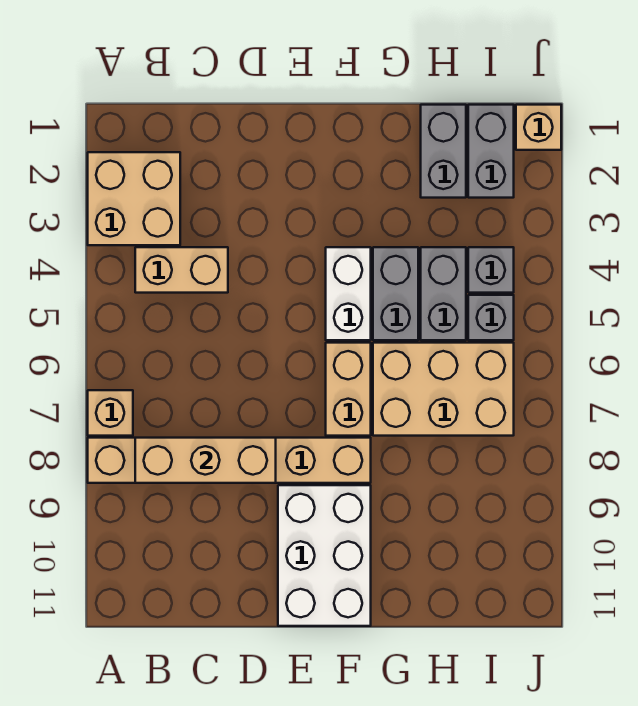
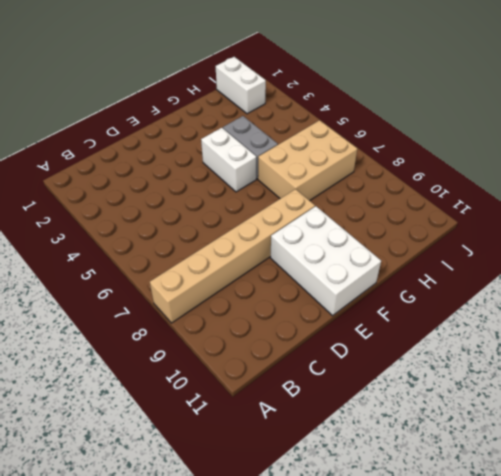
white brick I1:I2 level 1 -> grey brick I1:I2 level 1
none -> tan brick A2:B3 level 1
none -> tan brick A7 level 1
none -> tan brick B4:C4 level 1

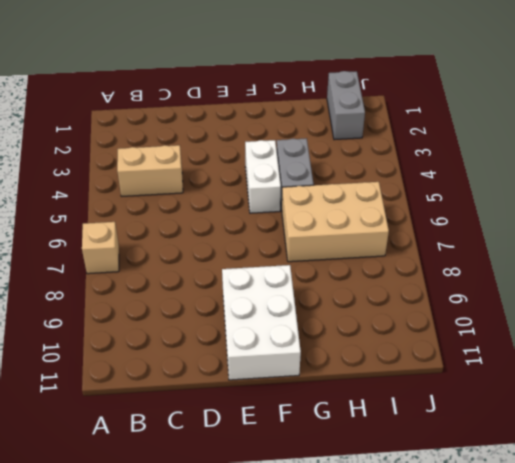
none -> tan brick A2:B3 level 1
none -> tan brick A8:F8 level 1
none -> tan brick F6:F7 level 1

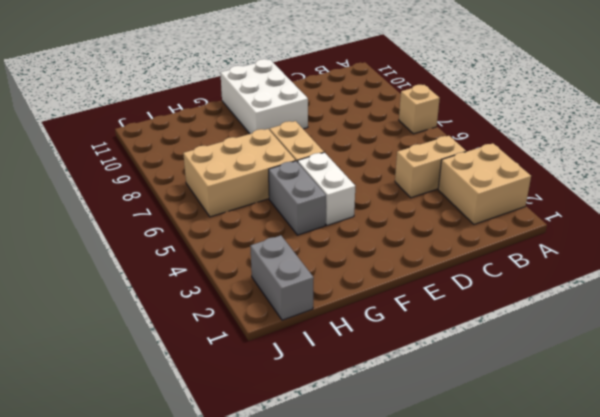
none -> tan brick A8:F8 level 1
none -> grey brick H1:H2 level 1
none -> grey brick H4:H5 level 1

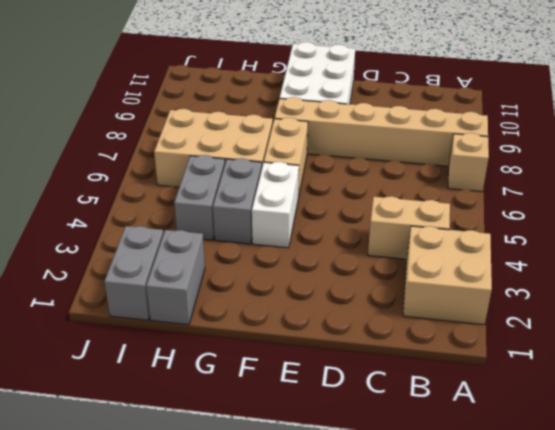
none -> grey brick I4 level 1
none -> grey brick I5 level 1
none -> tan brick J1 level 1

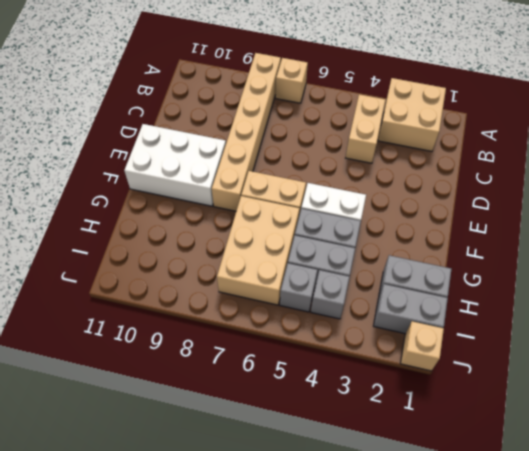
none -> tan brick B8:D8 level 2

